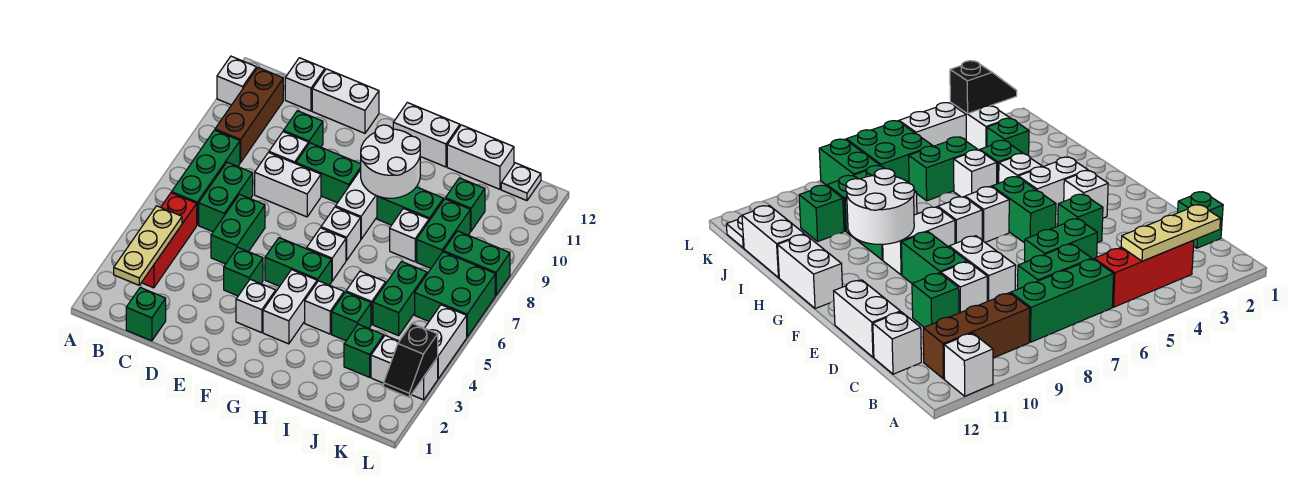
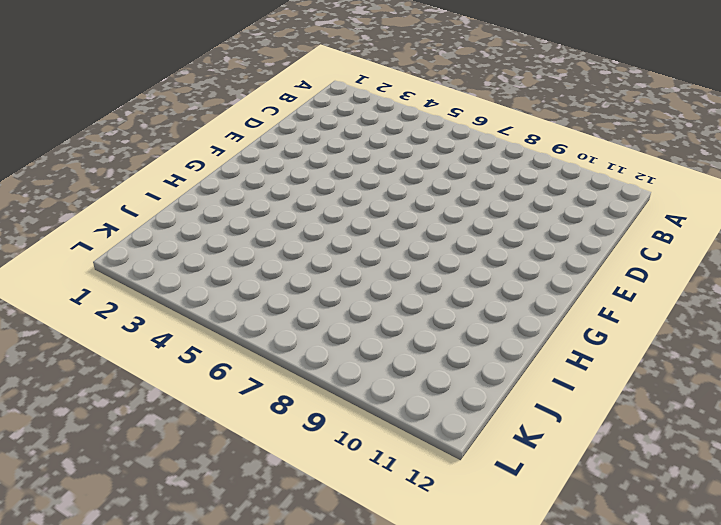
none -> white brick A11 level 1
none -> red brick B3:B5 level 1
none -> green brick B6:B8 level 1
none -> brown brick B9:B11 level 1

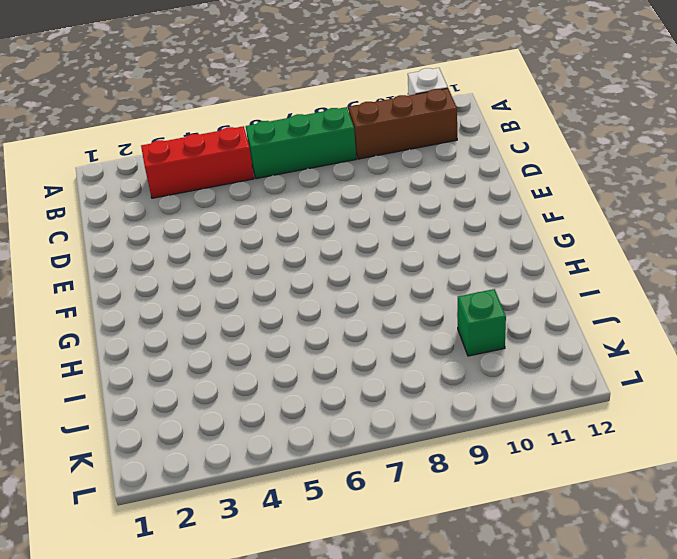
none -> green brick C1 level 1
none -> green brick C6:C7 level 1
none -> white brick C12 level 1
none -> green brick D5:D6 level 1

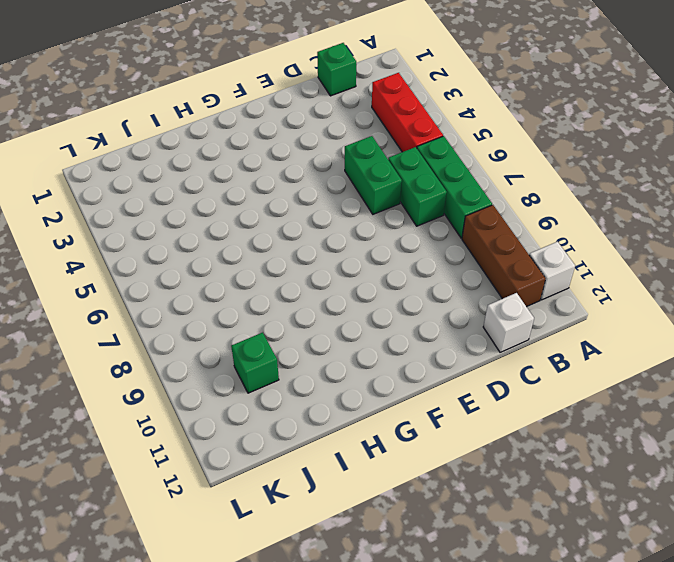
none -> white brick D8:E8 level 1
none -> white brick D9 level 1
none -> green brick D10 level 1
none -> white brick D12:E12 level 1

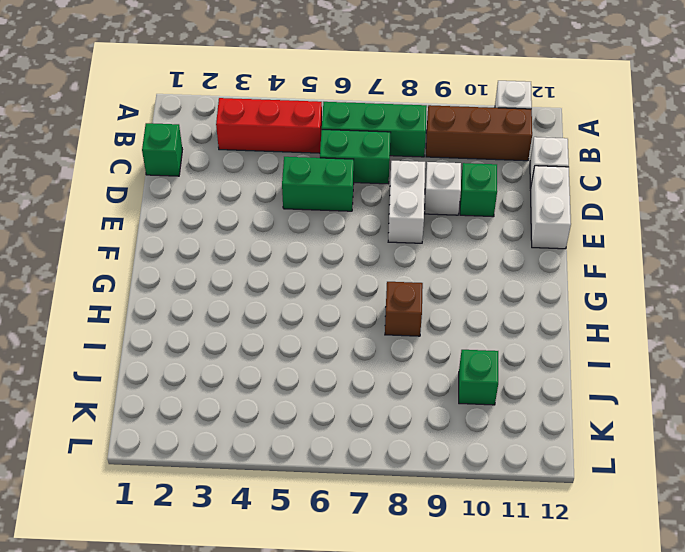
brown brick H8 level 1 -> none
none -> green brick E4 level 1
none -> green brick E9:F9 level 1
none -> white brick F3 level 1
none -> green brick F5:G5 level 1

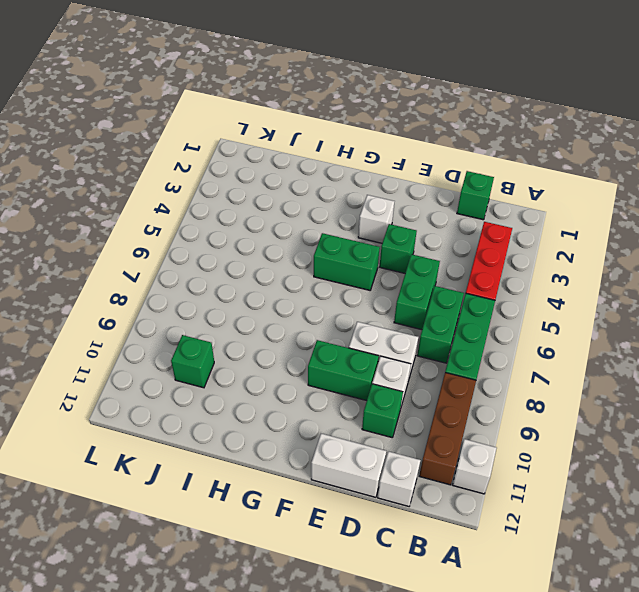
none -> white brick G3:G4 level 1
none -> white brick G6 level 1
none -> white brick G7 level 1
none -> white brick G8:G9 level 1

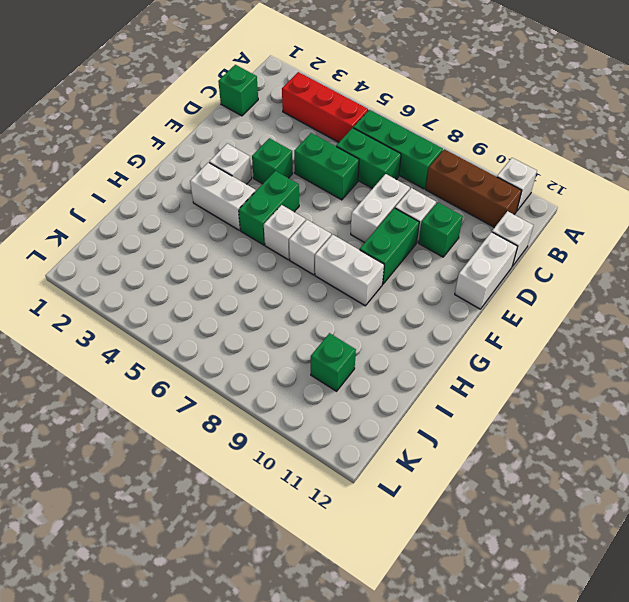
none -> white brick G12:H12 level 1
none -> white brick H4 level 1
none -> green brick H9:I9 level 1
none -> green brick I4 level 1

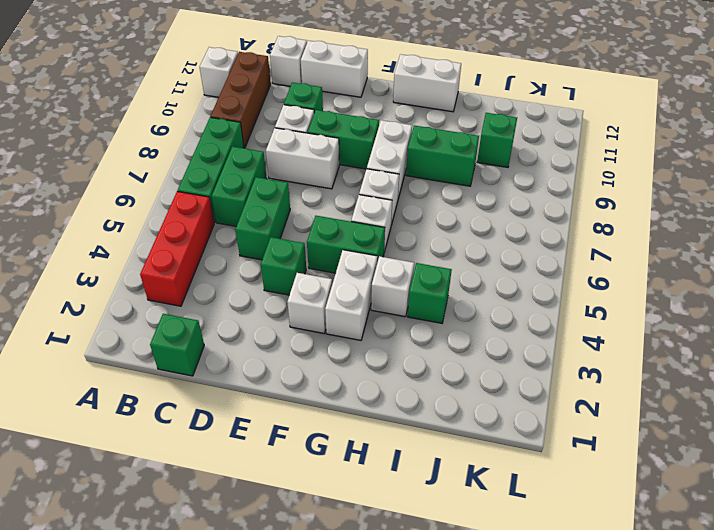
none -> white brick I5 level 1
none -> white brick I8 level 1
none -> white brick I12:J12 level 1
none -> green brick J3 level 1

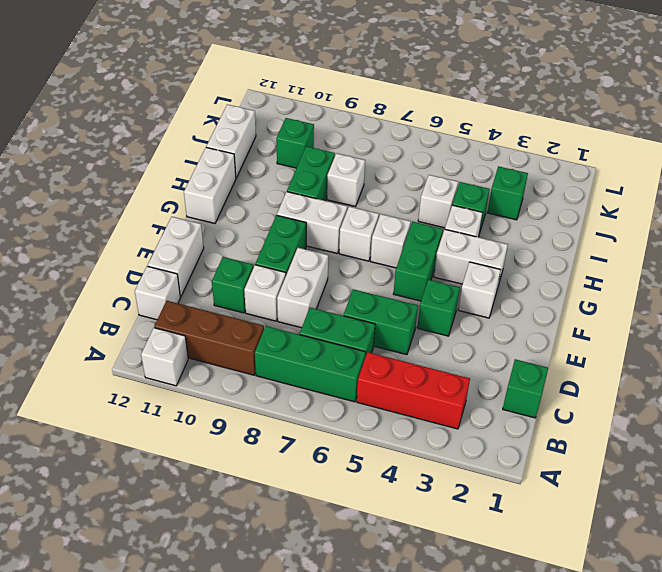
none -> green brick J5:J6 level 1
none -> green brick J8:J9 level 1
none -> white brick K3:L3 level 1
none -> green brick K6:L7 level 1

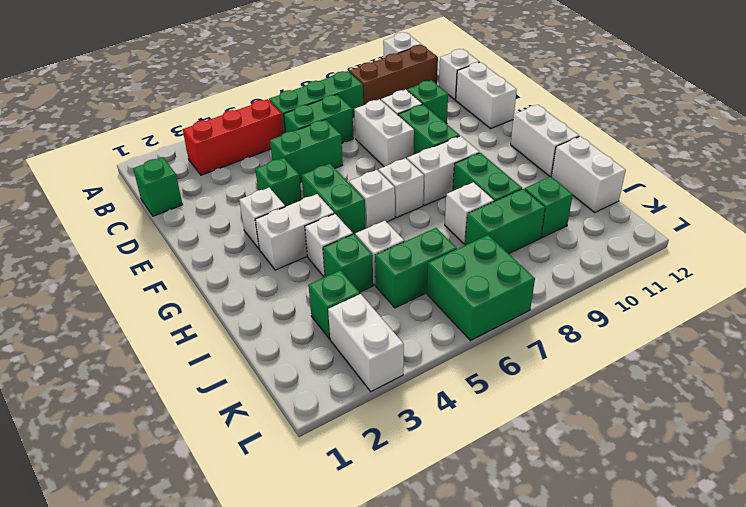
none -> green brick K8:L8 level 1
none -> white plate K12 level 1
none -> white brick L4:L5 level 1
none -> tan plate B2:B4 level 2

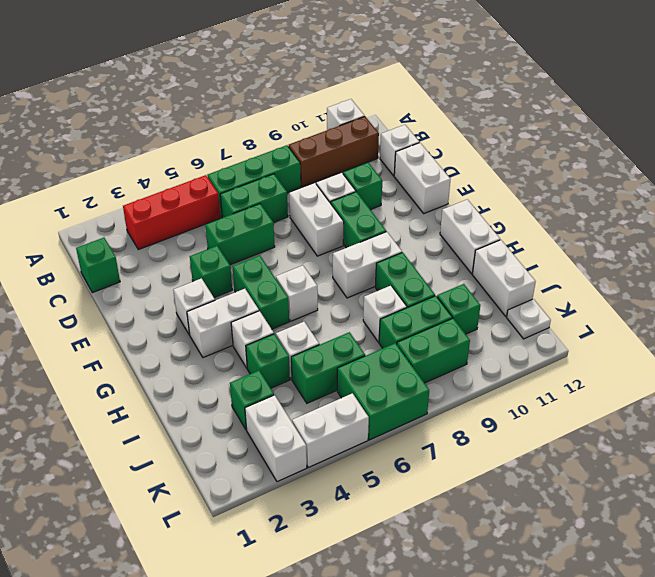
green brick K8:K9 level 1 -> green brick K8:L8 level 1
none -> white brick G7 level 1
none -> tan plate B2:B4 level 2
none -> white round brick G9:H10 level 2
none -> black slope L2:L3 level 2 top 3

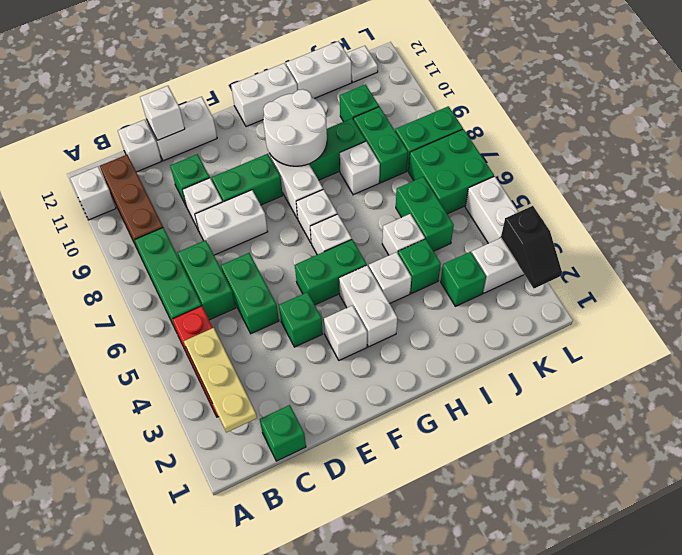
white brick D12 level 2 -> none

